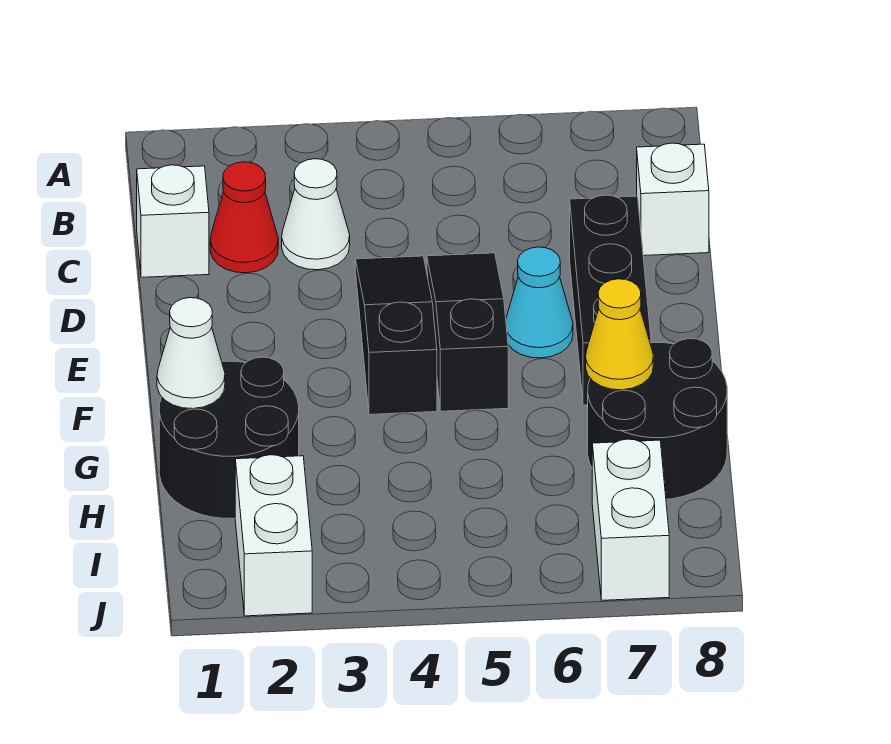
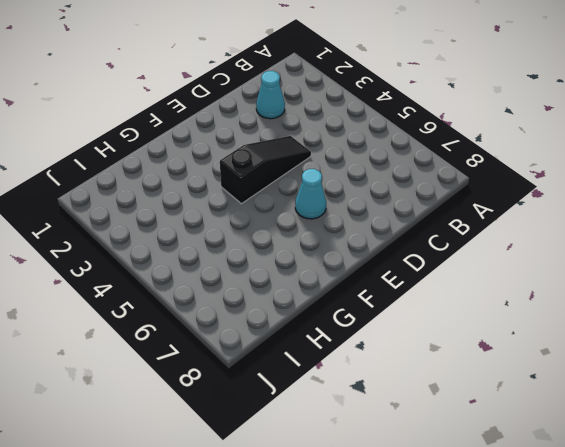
cyan cone C2 level 1 -> red cone C2 level 1
none -> white brick C1 level 1
none -> white cone C3 level 1
none -> white brick C8 level 1

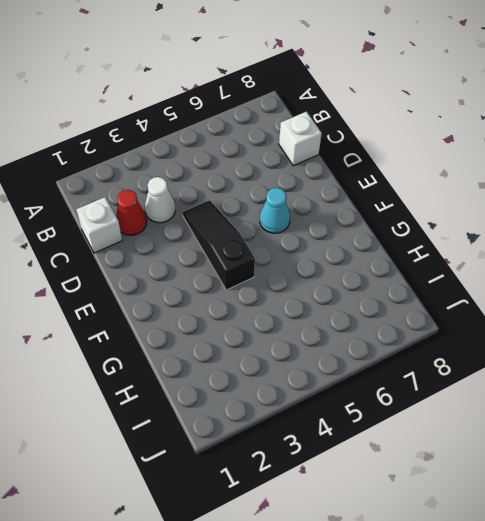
none -> black slope D5:F5 level 1 top F
none -> black brick D7:F7 level 1
none -> black round brick G1:H2 level 1

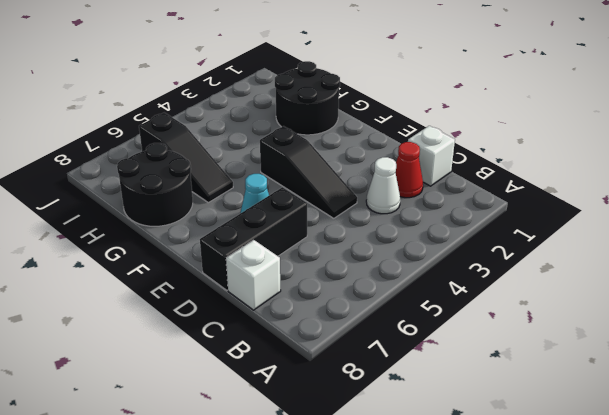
black brick D6:D8 level 1 -> black brick D7:F7 level 1
black slope G6:I6 level 1 top I -> black slope D5:F5 level 1 top F
none -> white brick I2:J2 level 1
none -> white brick I7:J7 level 1
none -> white cone G1 level 2

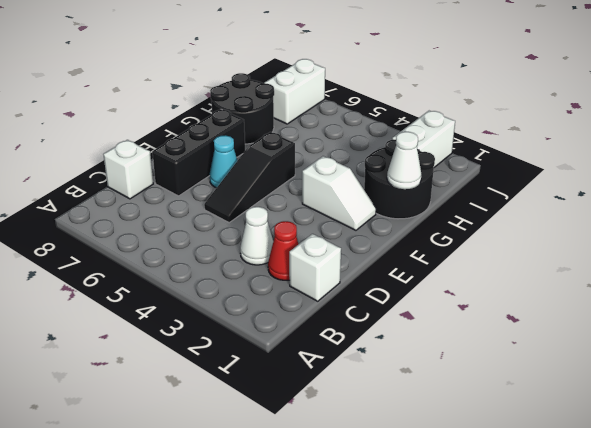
white slope F2:F3 level 1 top 3 -> none
none -> black slope D4:F4 level 1 top F
none -> yellow cone G7 level 2

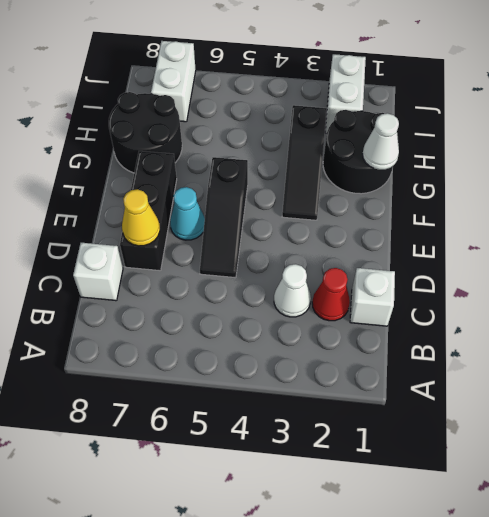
yellow cone D7 level 2 -> yellow cone G7 level 2
black slope F3:H3 level 1 top H -> black slope D4:F4 level 1 top F

